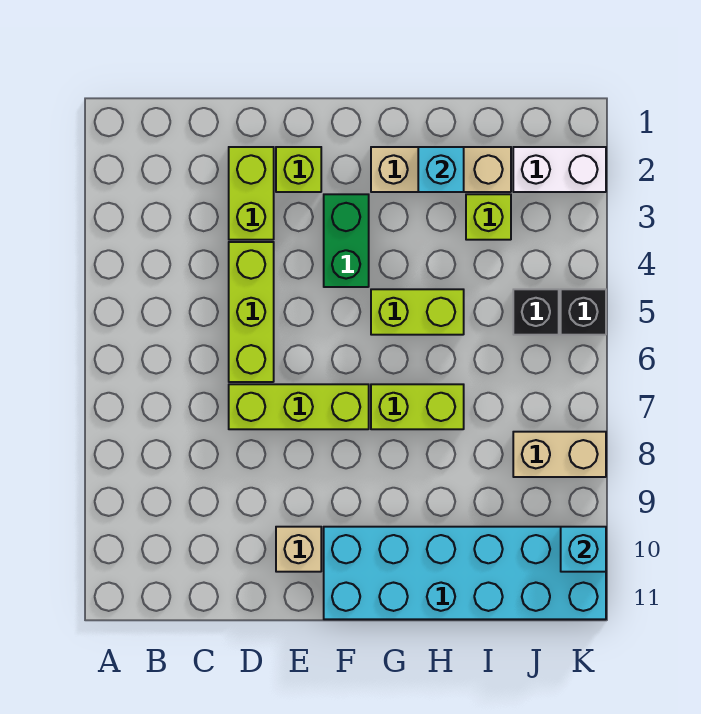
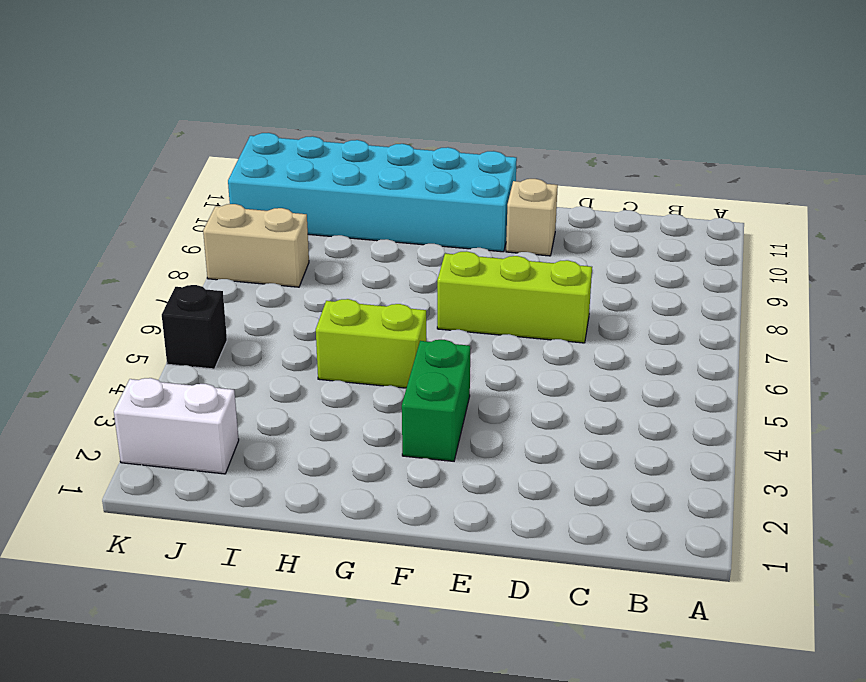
none -> lime brick D2:D3 level 1
none -> lime brick D4:D6 level 1
none -> lime brick E2 level 1

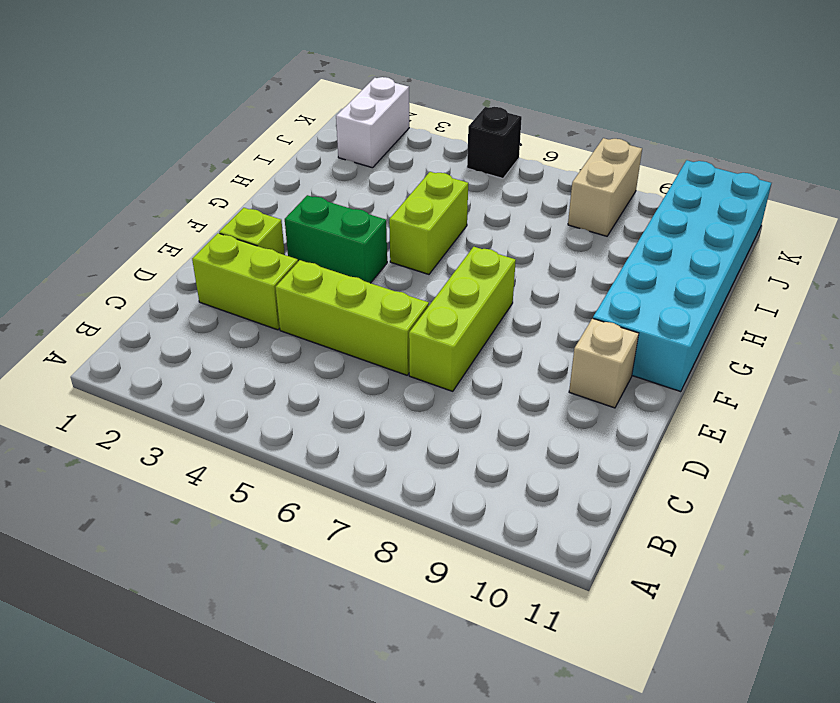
none -> tan brick G2:I2 level 1
none -> lime brick G7:H7 level 1
none -> lime brick I3 level 1

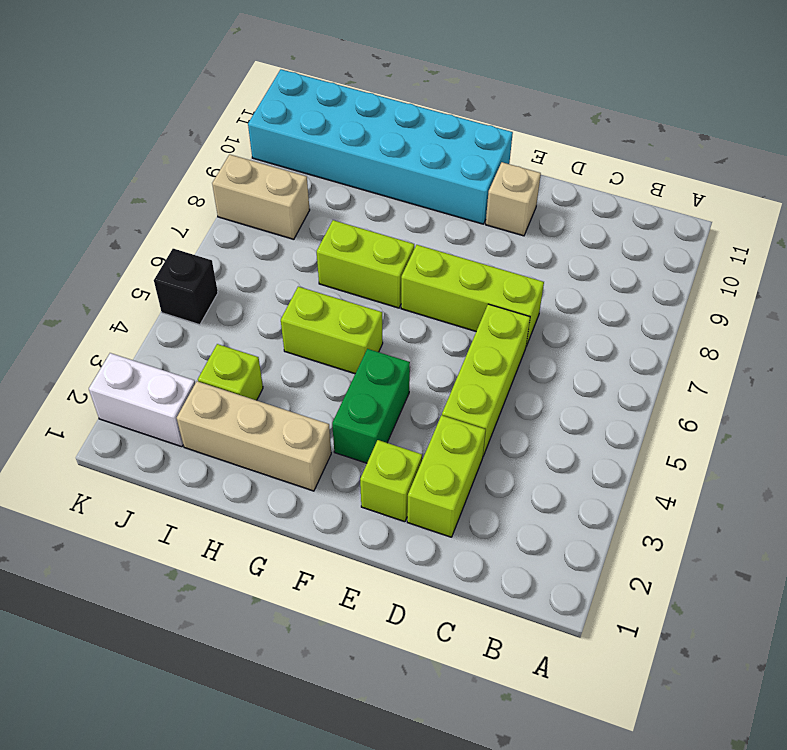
none -> black brick J5 level 1
none -> cyan brick H2 level 2
none -> cyan brick K10 level 2

